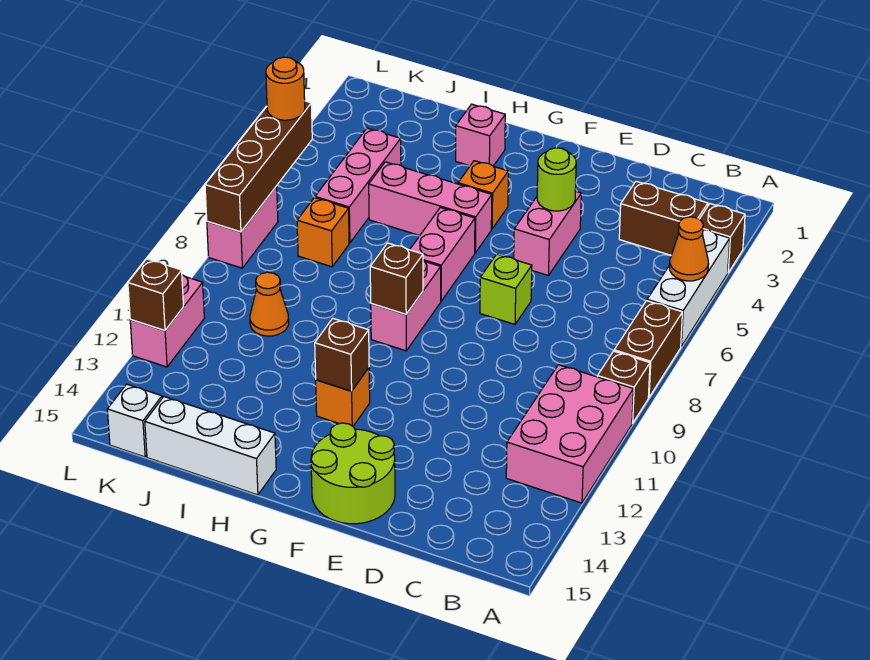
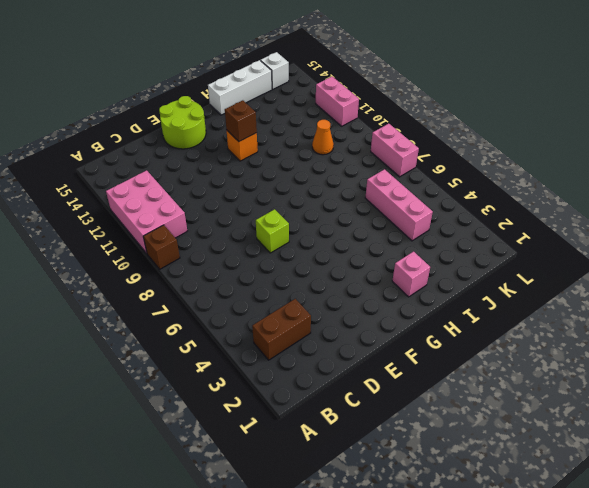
none -> brown brick A3 level 1
none -> white brick A4:A6 level 1
none -> brown brick A7:A8 level 1

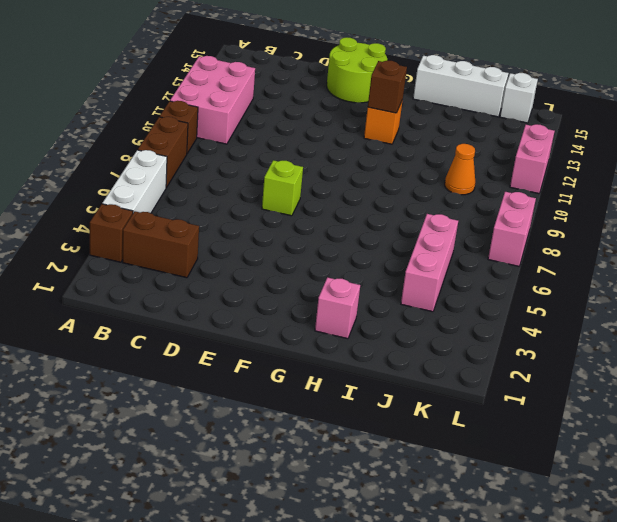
none -> pink brick E4:E5 level 1
none -> orange brick G4 level 1
none -> pink brick G5:I5 level 1

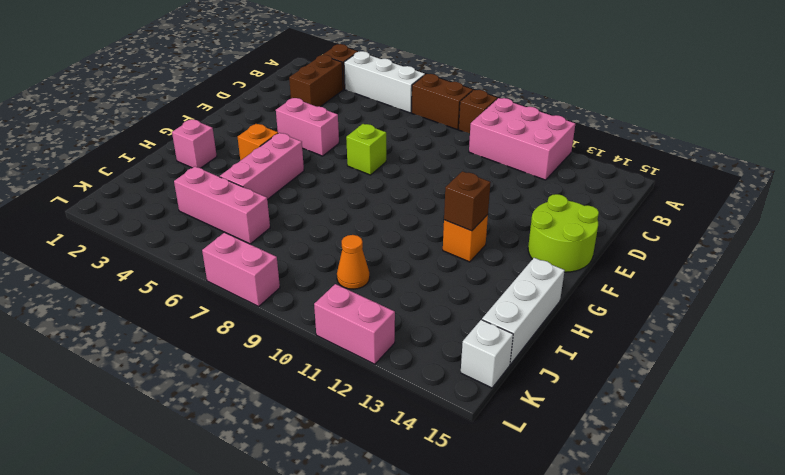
none -> pink brick G6:G7 level 1
none -> pink brick G8:G9 level 1
none -> orange brick J7 level 1

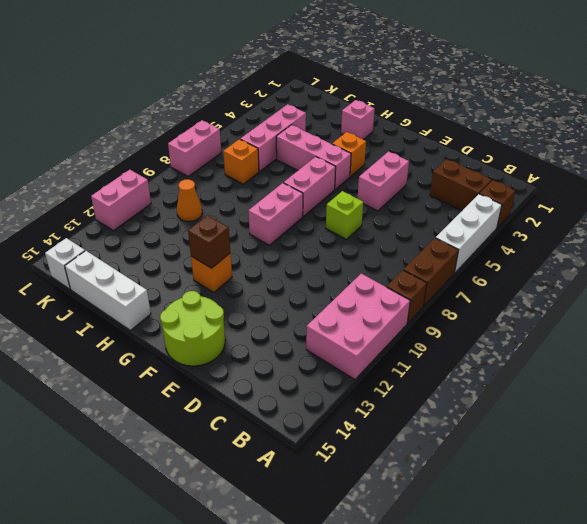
none -> orange cone A5 level 2
none -> lime round brick E4 level 2
none -> brown brick G9 level 2

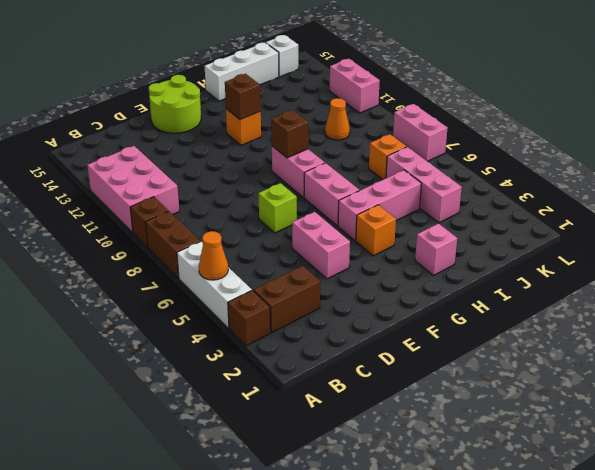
none -> lime round brick E4 level 2
none -> brown brick L5:L8 level 2
none -> brown brick L12 level 2

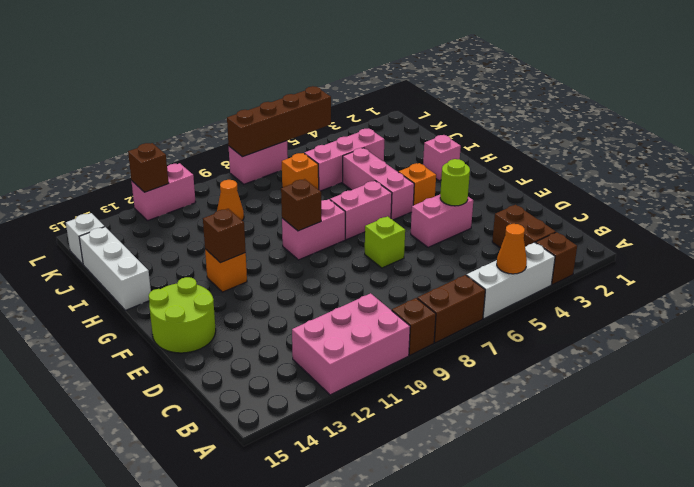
none -> orange round brick L5 level 3

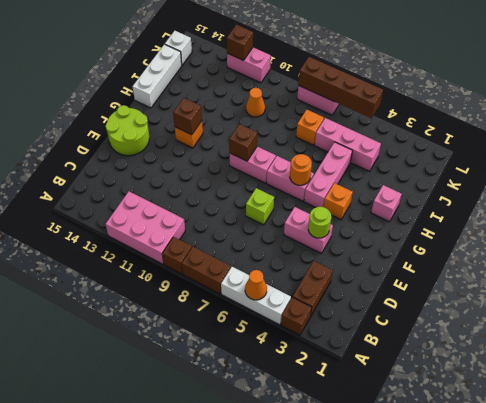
orange round brick G6 level 2 -> orange round brick L5 level 3

